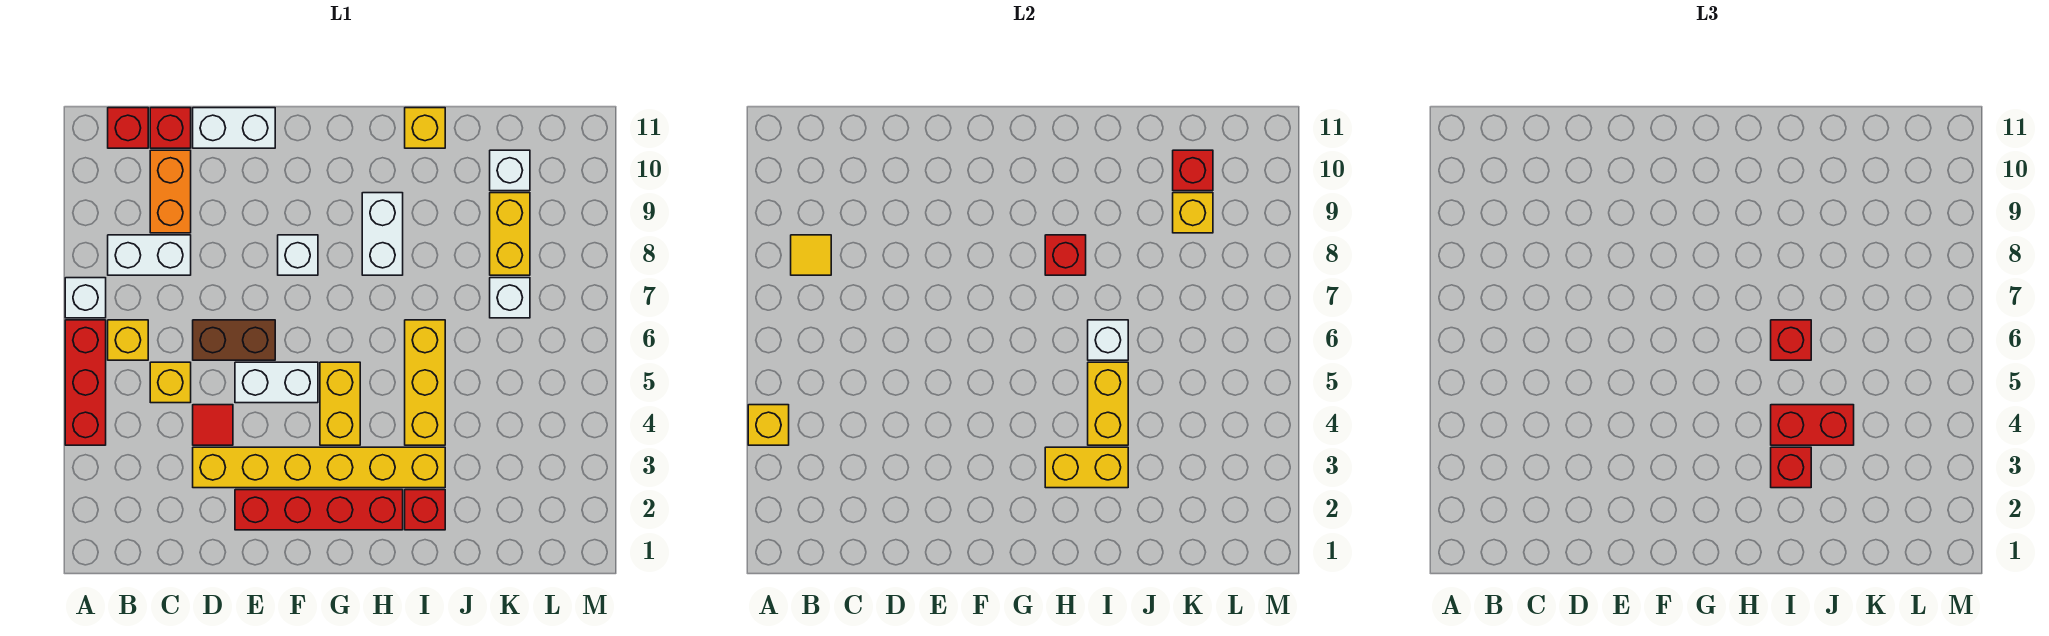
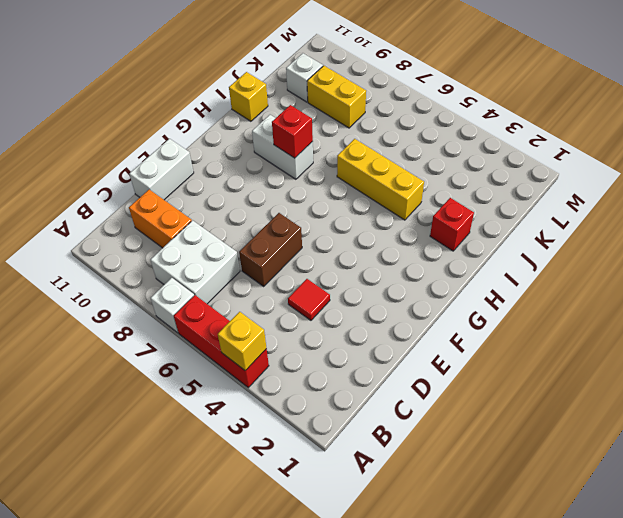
white brick B7:C8 level 1 -> white brick B8:C8 level 1
none -> yellow brick B6 level 1
none -> red brick B11 level 1
none -> yellow brick C5 level 1
none -> red brick C11 level 1

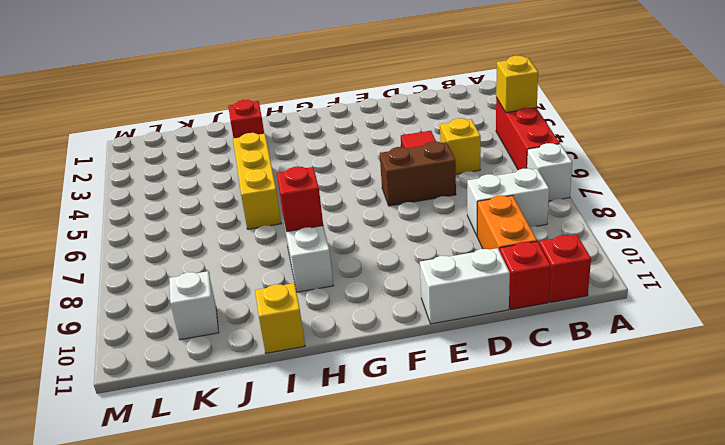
none -> yellow brick B6 level 1
none -> yellow brick D3:I3 level 1
none -> red brick E2:H2 level 1
none -> white brick E5:F5 level 1

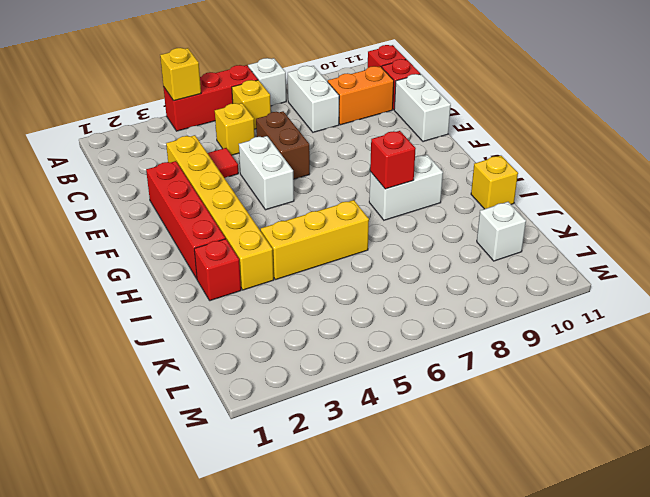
none -> white brick F8 level 1
none -> yellow brick G4:G5 level 1
none -> white brick K7 level 1
none -> yellow brick K8:K9 level 1

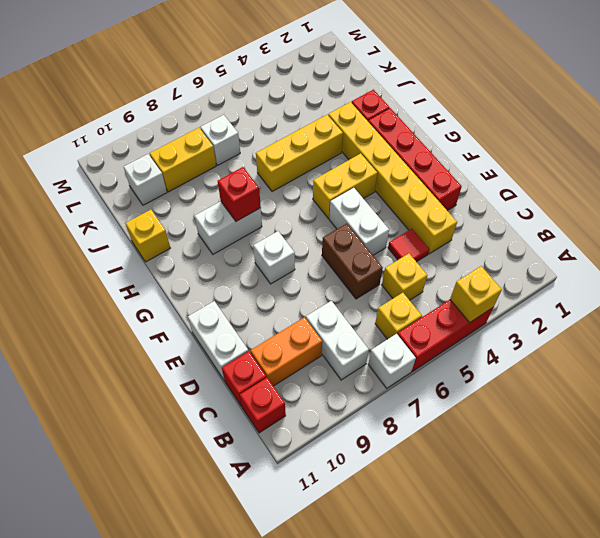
none -> yellow tile B8 level 2
none -> yellow brick H3:I3 level 2
none -> yellow brick I4:I5 level 2
none -> white brick I6 level 2

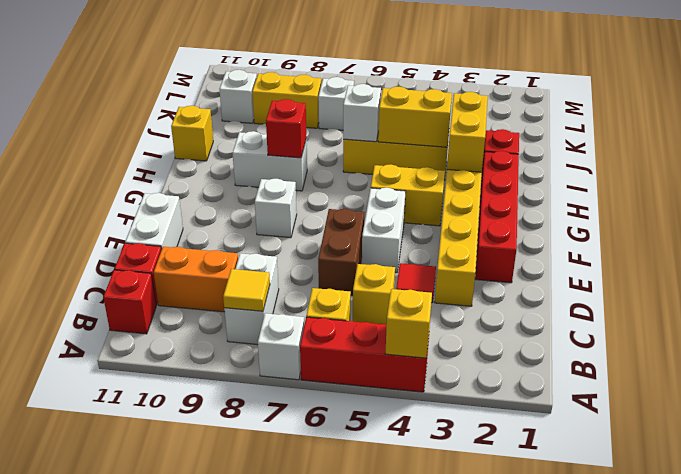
none -> yellow brick K9 level 2
none -> red brick K10 level 2
none -> red brick I3 level 3
none -> red brick I4:J4 level 3

